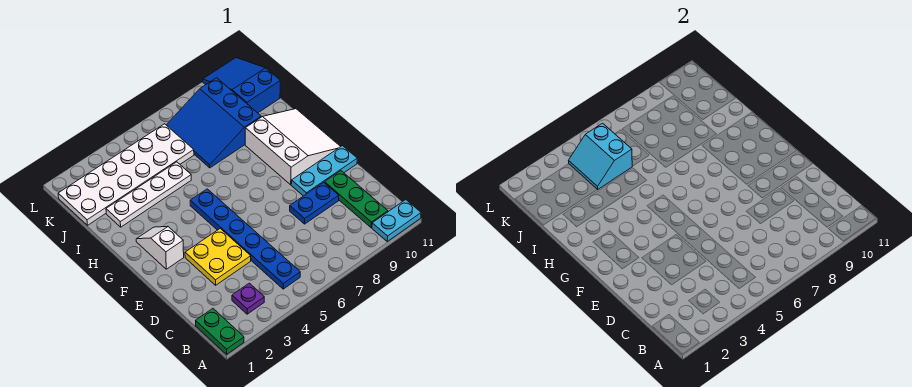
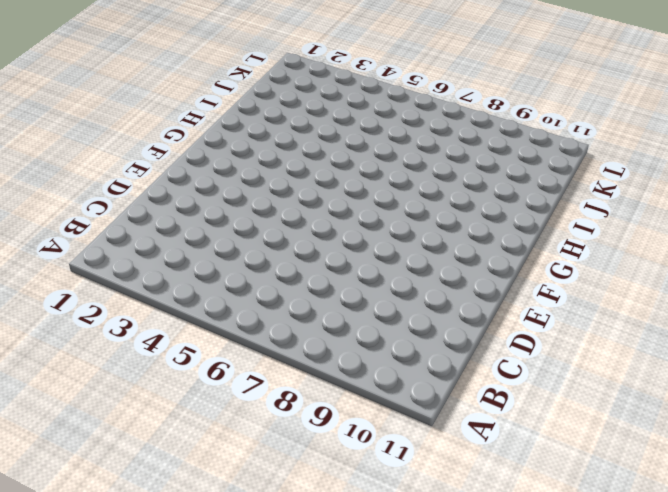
none -> green plate A1:B1 level 1
none -> cyan plate A10:A11 level 1
none -> purple plate B3 level 1

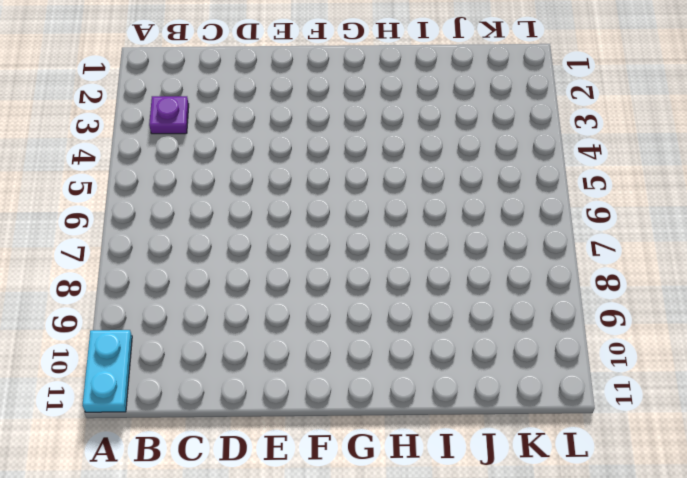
none -> green plate A1:B1 level 1
none -> blue plate B5:G5 level 1
none -> green plate B10:D10 level 1

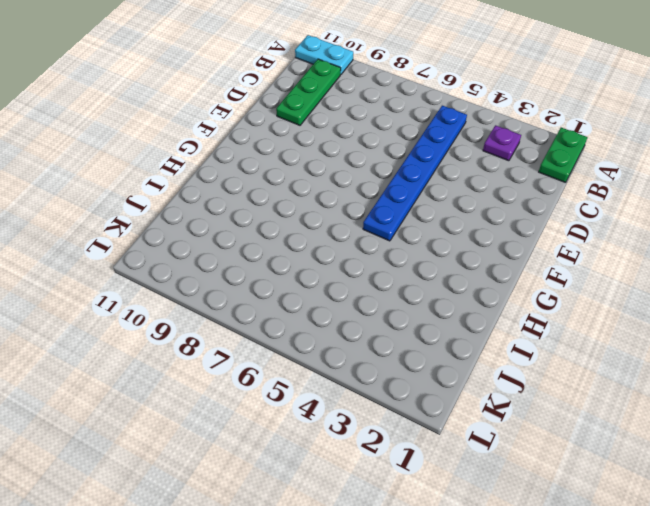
none -> yellow plate D3:E4 level 1
none -> blue plate D8:D9 level 1
none -> cyan plate E9:E11 level 1

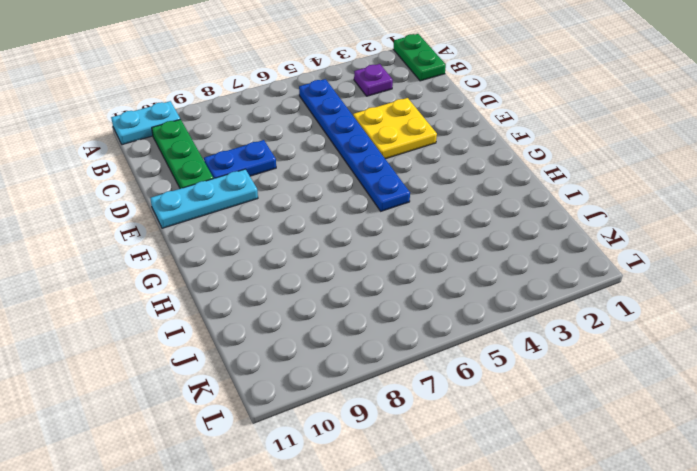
none -> white slope F2:G2 level 1 top F
none -> white slope F9:H11 level 1 top 9
none -> white plate I2:I5 level 1

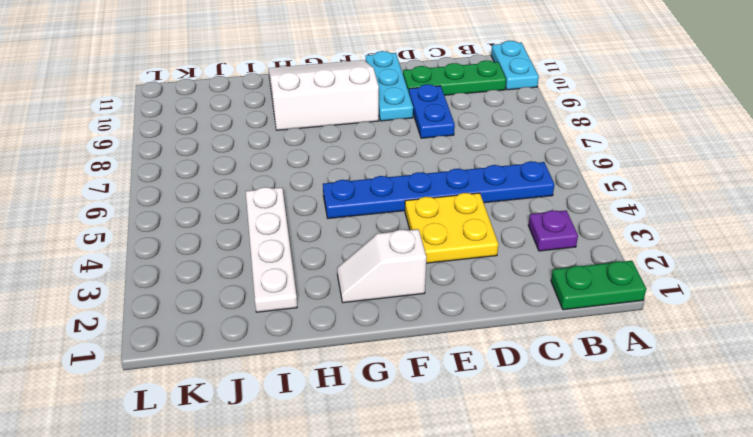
none -> blue slope I7:K9 level 1 top 9
none -> white plate J1:K6 level 1
none -> blue slope J10:L11 level 1 top J

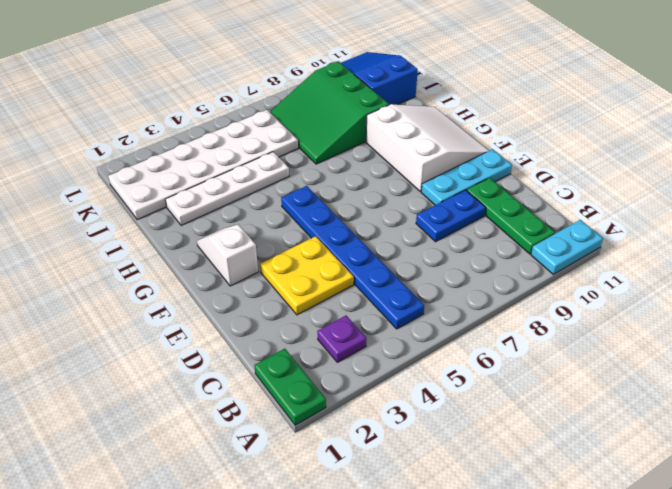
green slope I7:K9 level 1 top 9 -> blue slope I7:K9 level 1 top 9
none -> cyan slope J4:K5 level 2 top 5

